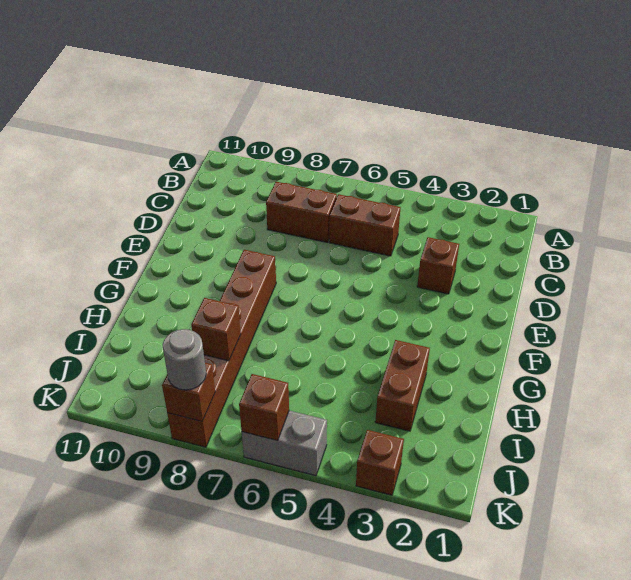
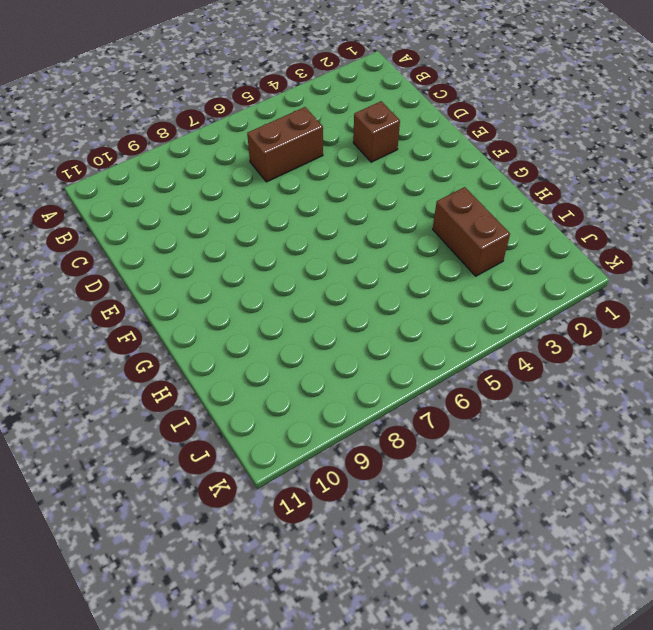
none -> brown brick C7:C8 level 1
none -> brown brick F8:K8 level 1

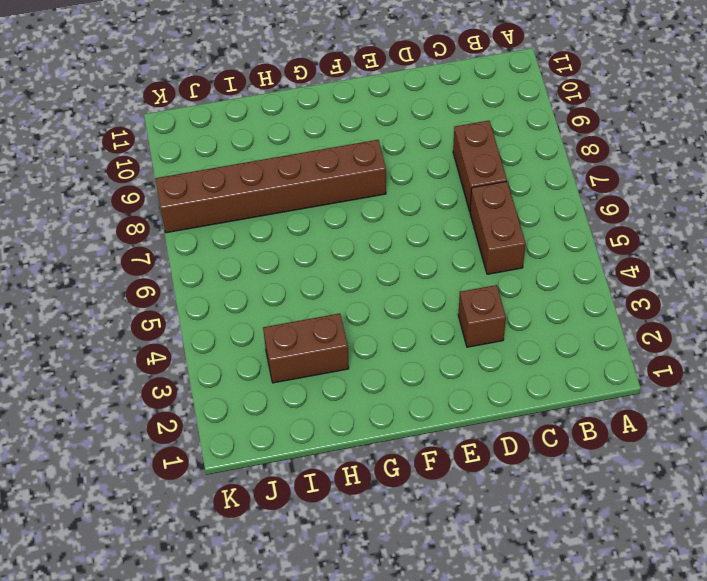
none -> brown brick K3 level 1
none -> grey brick K5:K6 level 1

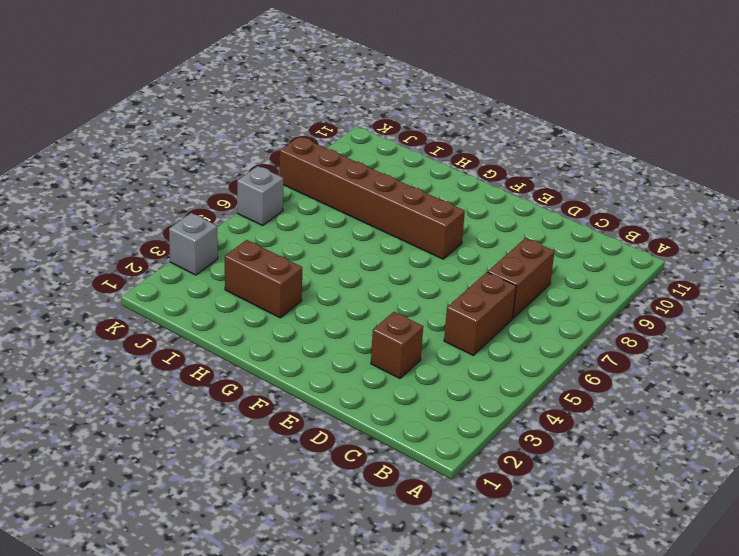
grey brick K3 level 1 -> brown brick K3 level 1
grey brick K6 level 1 -> grey brick K5:K6 level 1
none -> brown brick I8 level 2
none -> brown brick K6 level 2

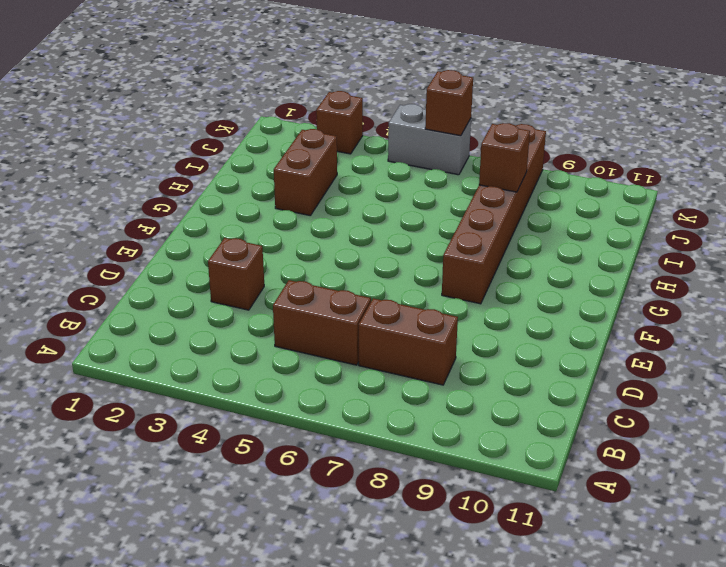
none -> brown brick K8 level 2
none -> grey round brick K8 level 3

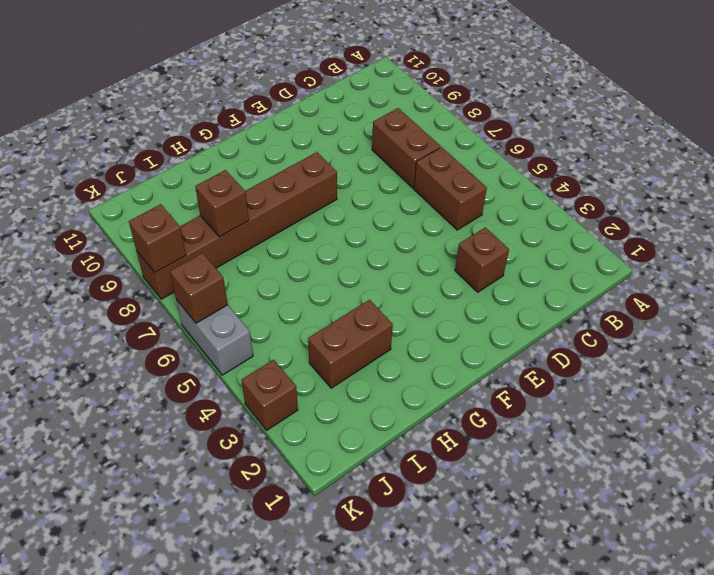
none -> grey round brick K8 level 3

